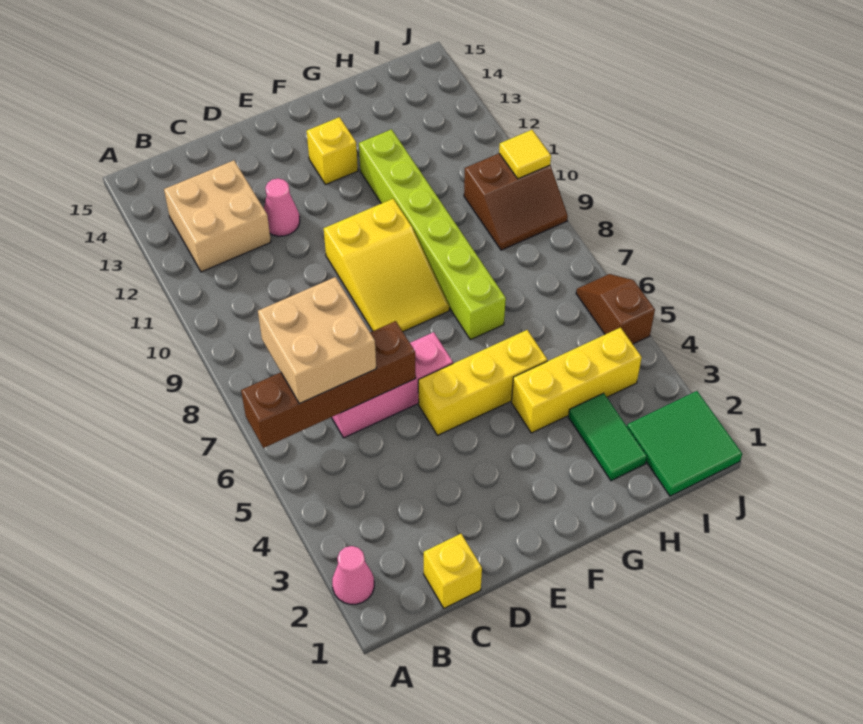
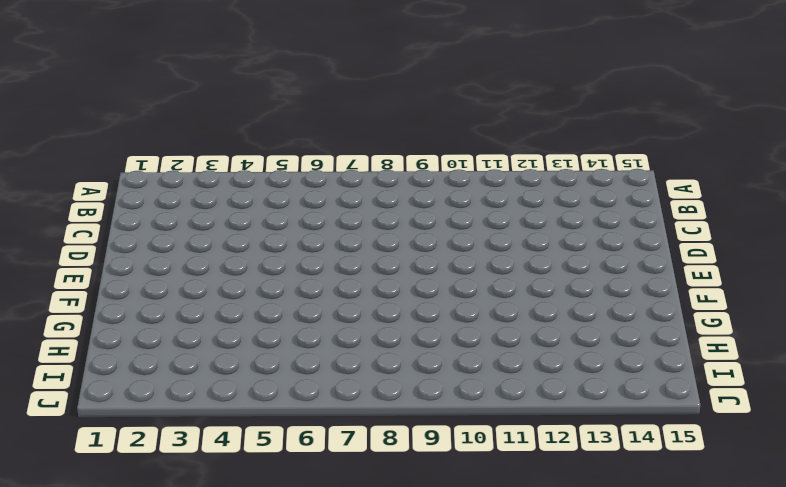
none -> pink cone A2 level 1
none -> tan brick B12:C13 level 1
none -> yellow brick C1 level 1

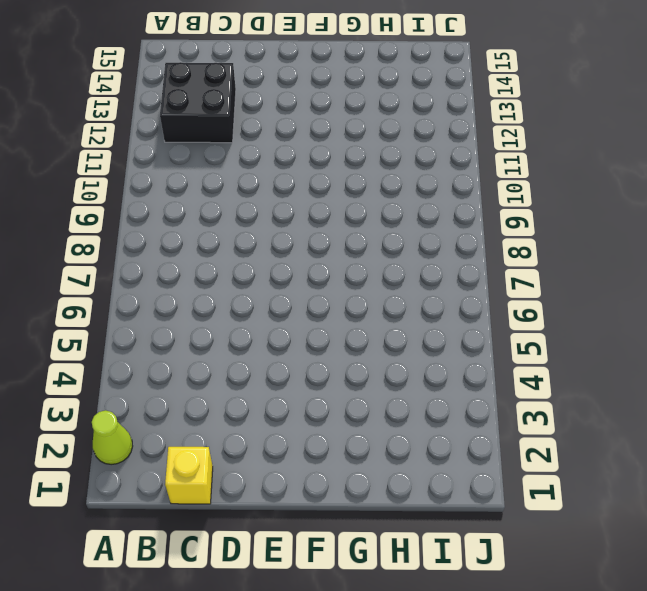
lime cone A2 level 1 -> pink cone A2 level 1
black brick B12:C13 level 1 -> tan brick B12:C13 level 1
none -> pink brick C6:E6 level 1
none -> pink cone D12 level 1
none -> yellow brick E5:G5 level 1

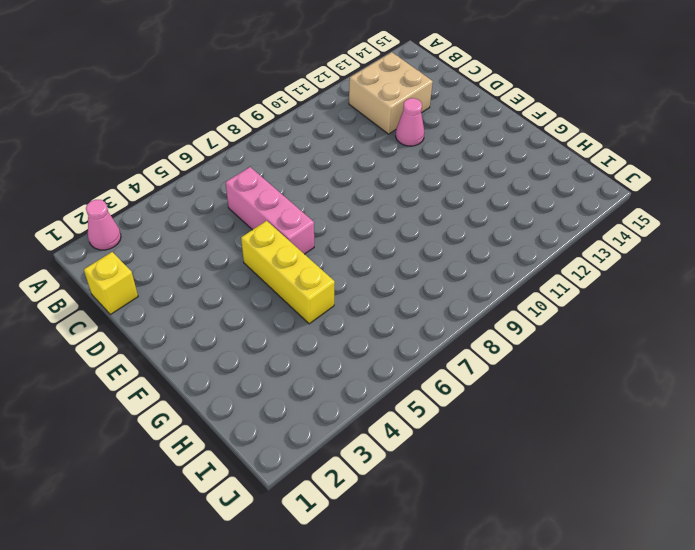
none -> yellow slope E8:F10 level 1 top 10
none -> yellow brick F13 level 1
none -> yellow brick G4:I4 level 1

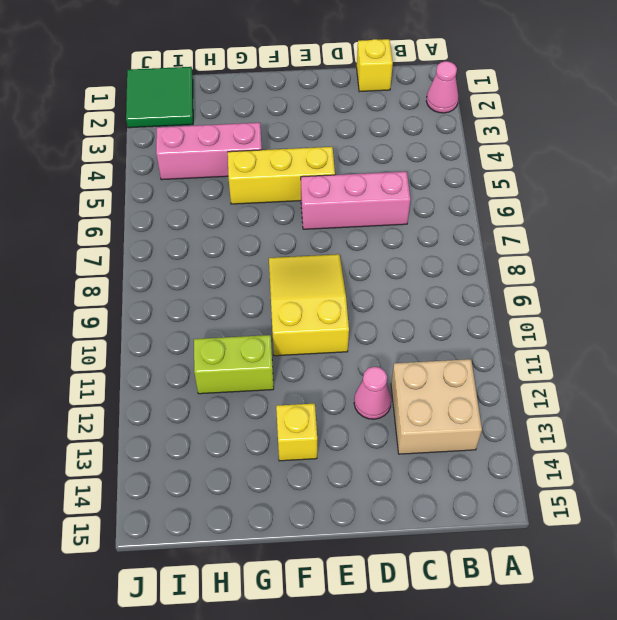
pink brick G4:I4 level 1 -> yellow brick G4:I4 level 1
lime brick G11:H11 level 1 -> lime brick G7:G12 level 1
none -> green tile H2:H3 level 1
none -> brown slope I9:J10 level 1 top 10
none -> brown slope J5:J6 level 1 top 5

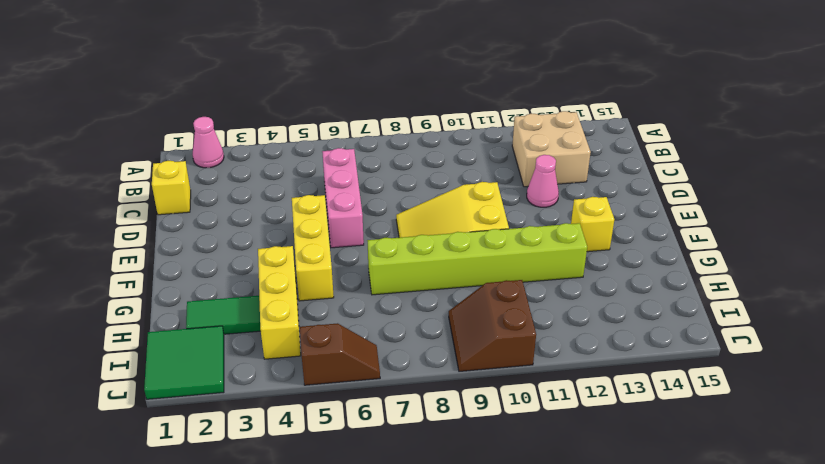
none -> brown brick A6:D6 level 2
none -> yellow tile J10 level 2
none -> tan brick B6:C7 level 3

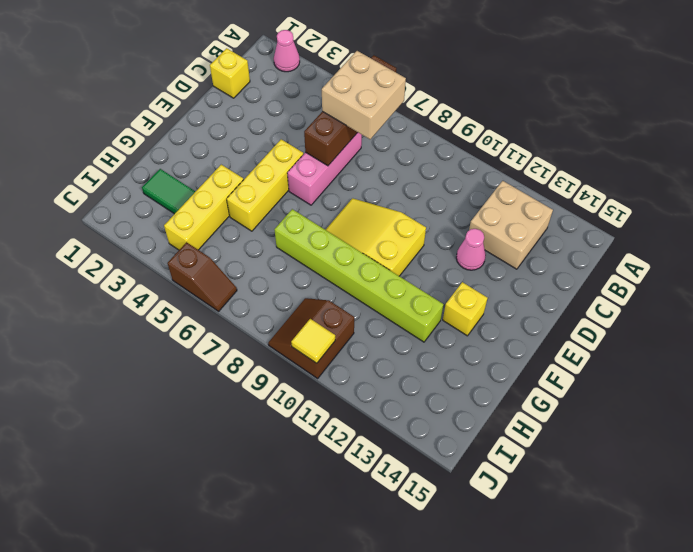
none -> green tile I1:J2 level 1

